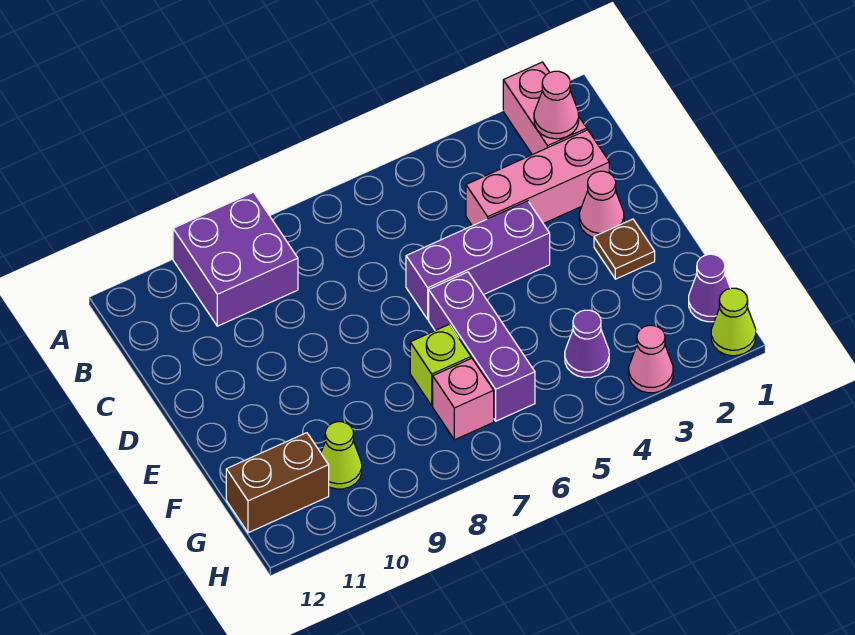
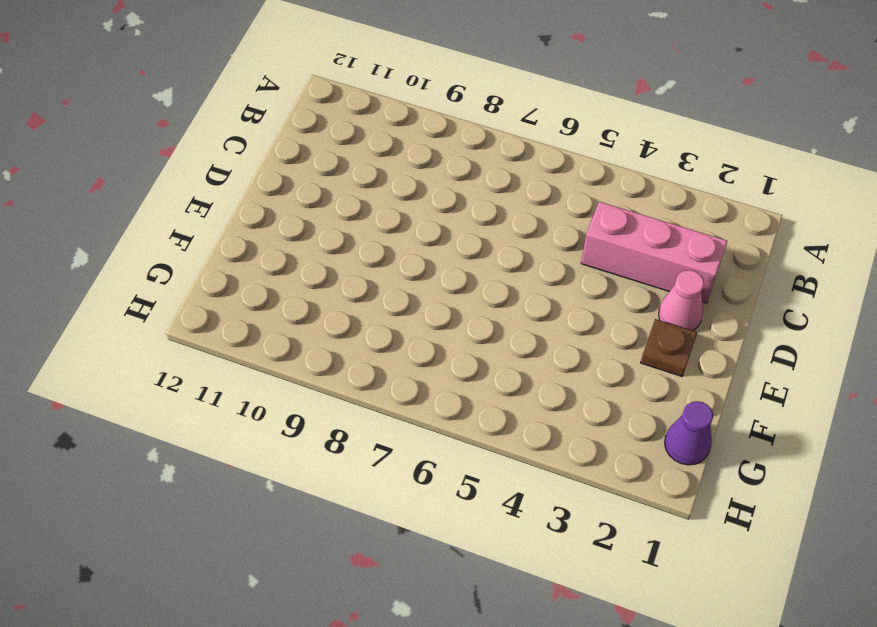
none -> pink brick A2:B2 level 1
none -> purple brick A9:B10 level 1
none -> purple brick D4:D6 level 1

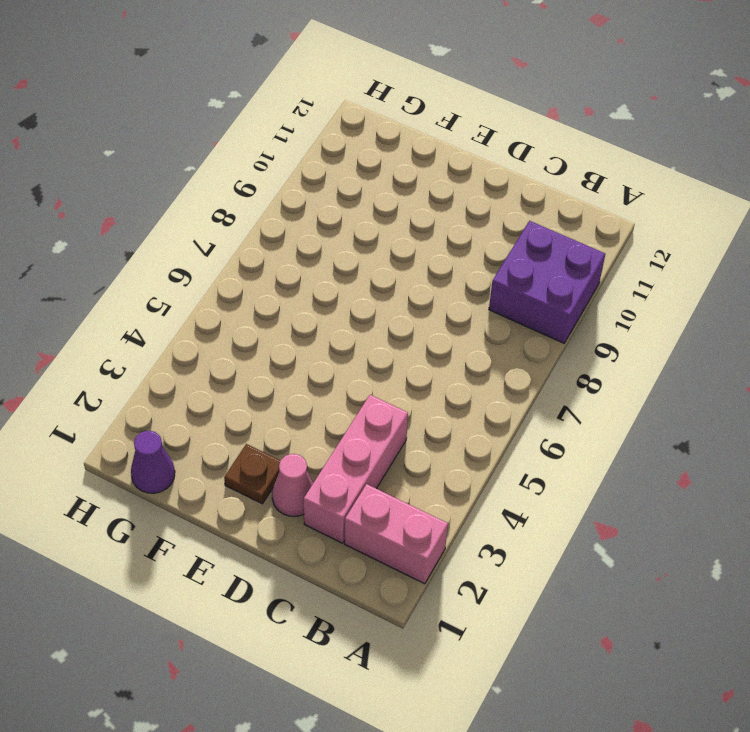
none -> purple brick D4:D6 level 1
none -> purple brick E6:G6 level 1
none -> lime brick F7 level 1

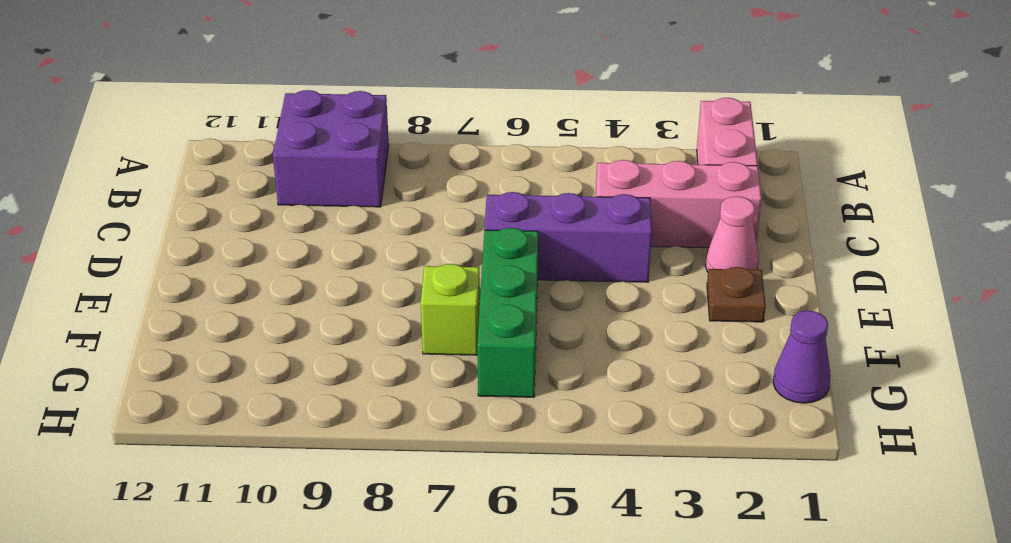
green brick E6:G6 level 1 -> purple brick E6:G6 level 1
none -> purple cone G4 level 1
none -> pink brick G7 level 1
none -> lime cone G10 level 1

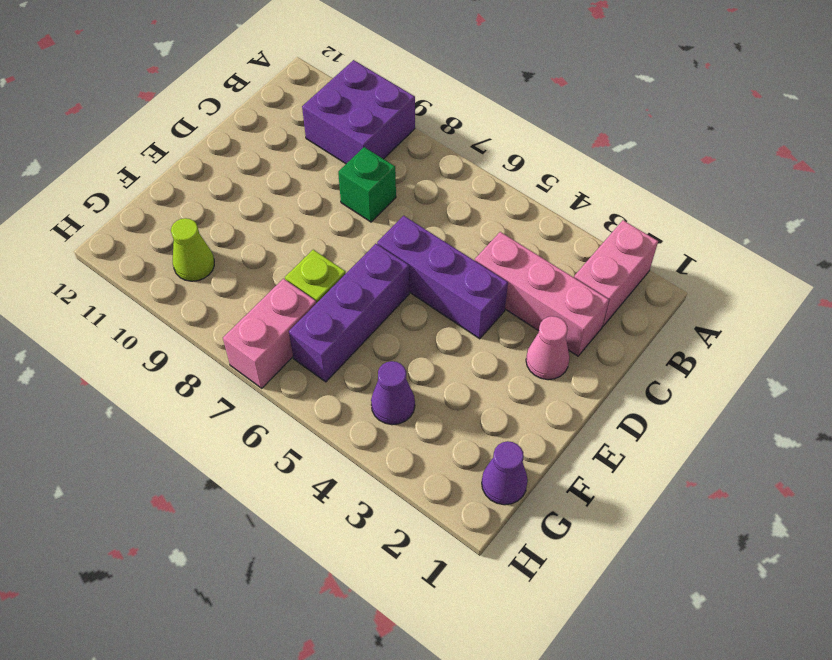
green brick C8 level 1 -> none
pink brick G7:H7 level 1 -> pink brick G7 level 1
none -> brown plate E2 level 1
none -> brown brick G11:G12 level 1
none -> lime cone H1 level 1

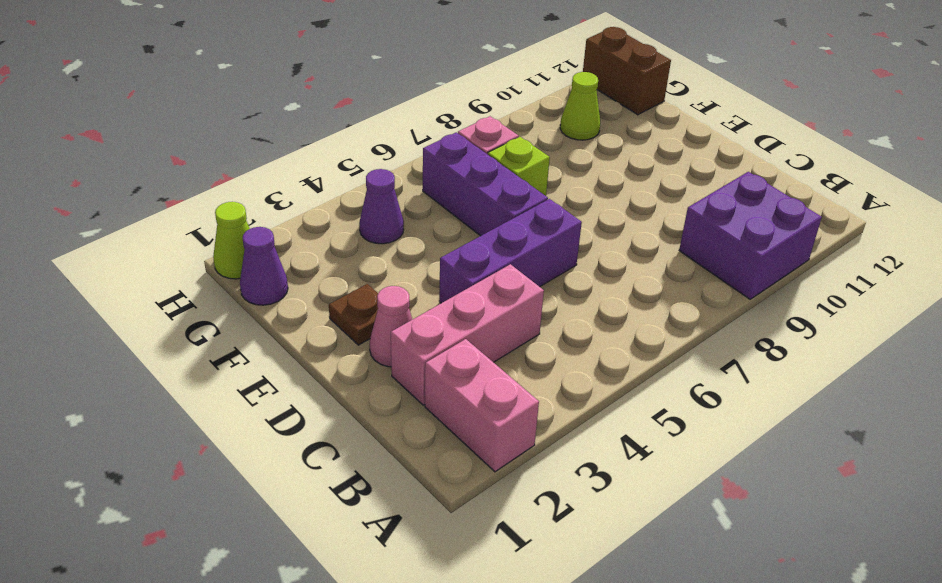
brown brick G12:H12 level 1 -> brown brick G11:G12 level 1
none -> pink cone H3 level 1
none -> pink cone B2 level 2

